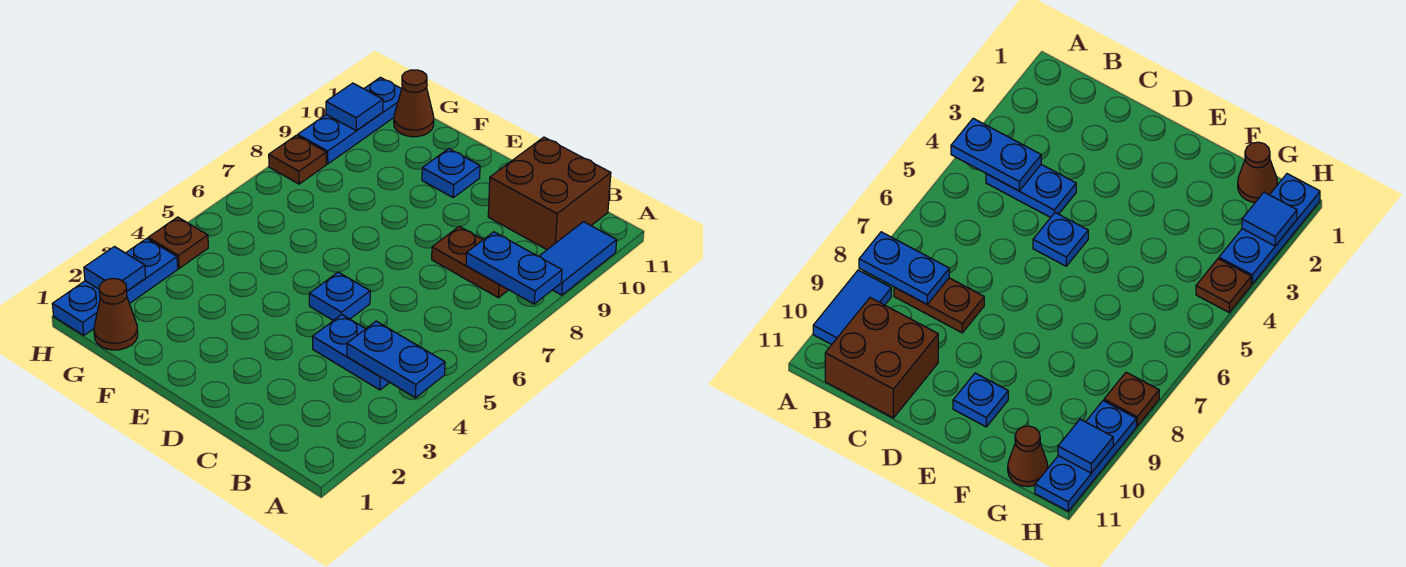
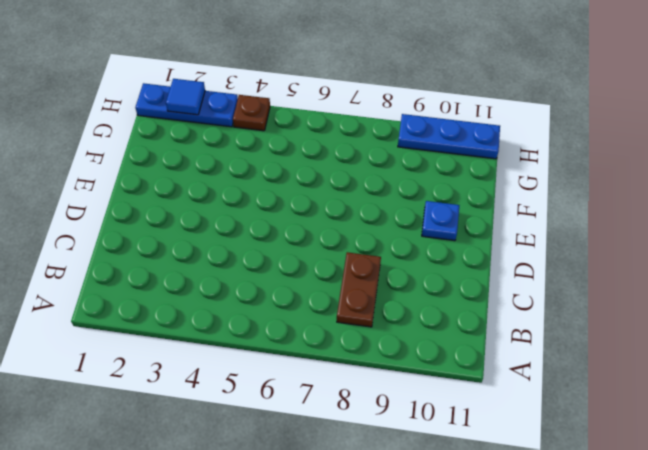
none -> blue tile A9:A10 level 1
none -> blue plate B4:C4 level 1
none -> brown brick B10:C11 level 1

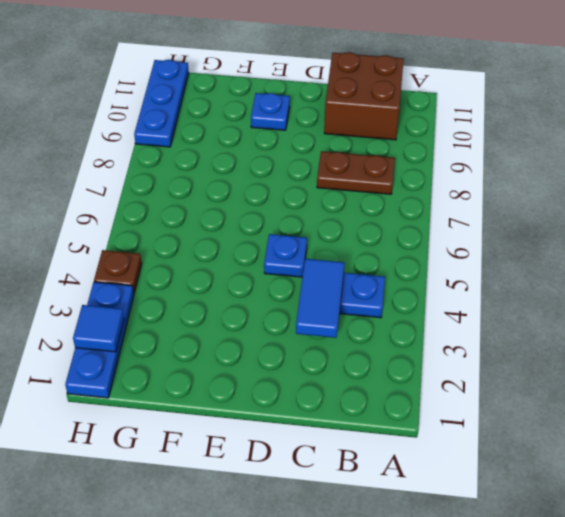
blue tile C3:C4 level 2 -> blue tile A9:A10 level 1
none -> brown cone G1 level 1
none -> brown cone G11 level 1
none -> brown plate H8 level 1

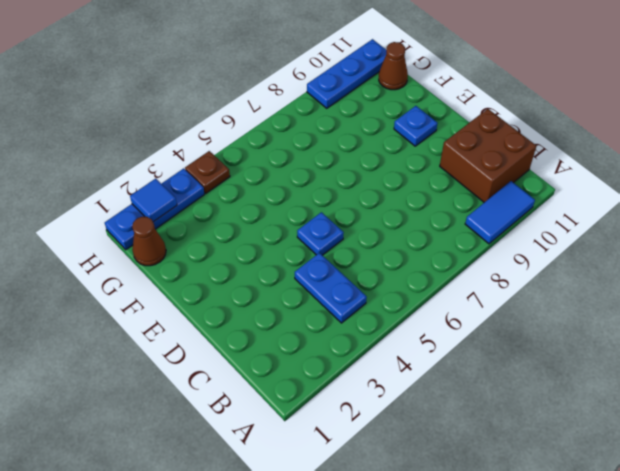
none -> brown plate B8:C8 level 1
none -> brown plate H8 level 1
none -> blue plate A4:B4 level 2

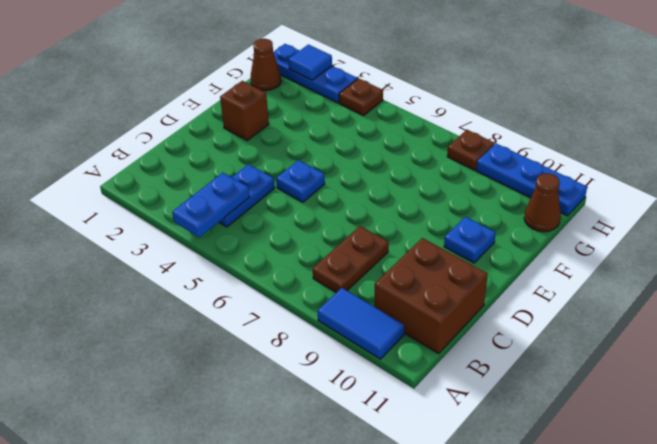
brown brick E2 level 1 -> none
none -> blue plate A8:B8 level 2
none -> blue tile H10 level 2

